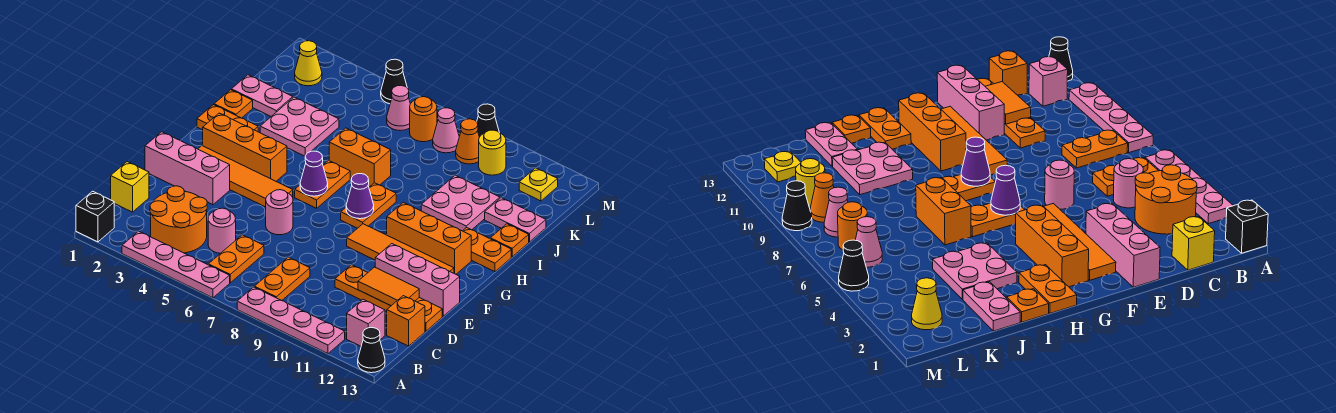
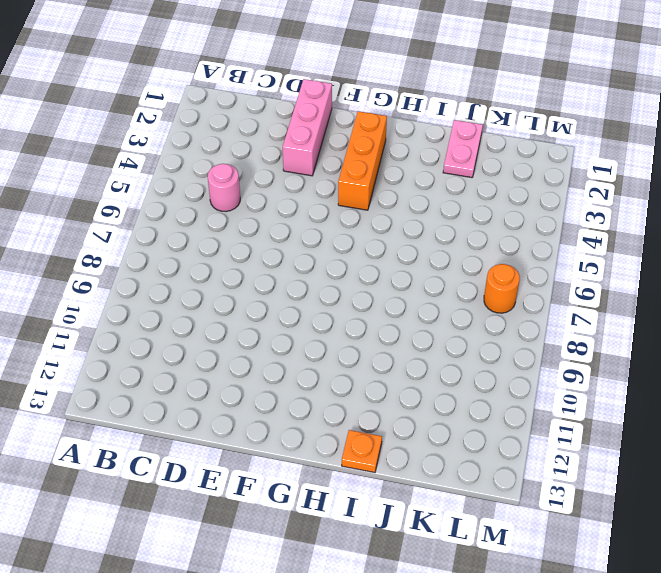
none -> black brick A1 level 1
none -> pink plate A3:A6 level 1
none -> pink plate A8:A11 level 1
none -> black cone A13 level 1

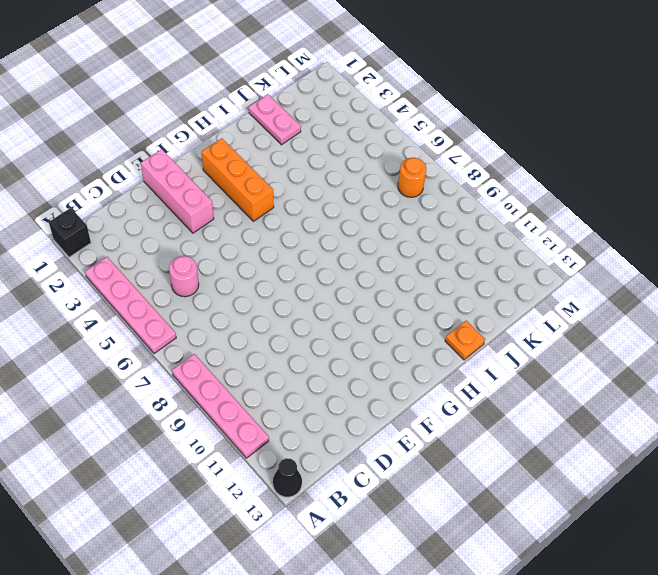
none -> orange round brick B3:C4 level 1
none -> orange plate B6:C6 level 1
none -> orange plate B8:C8 level 1
none -> pink brick B12 level 1

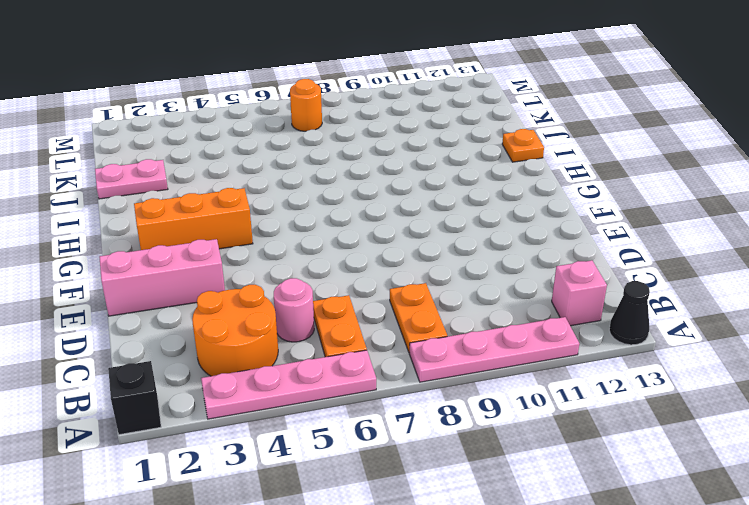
none -> yellow brick C1 level 1
none -> orange brick C13 level 1
none -> orange plate D10:D13 level 1
none -> pink round brick E6 level 1

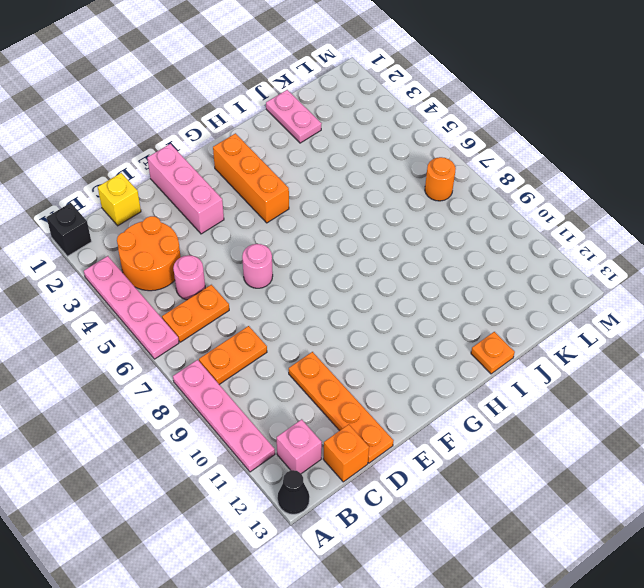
none -> pink brick E11:E13 level 1
none -> orange tile F2:F5 level 1
none -> orange tile F9:F12 level 1
none -> orange plate G6:H6 level 1

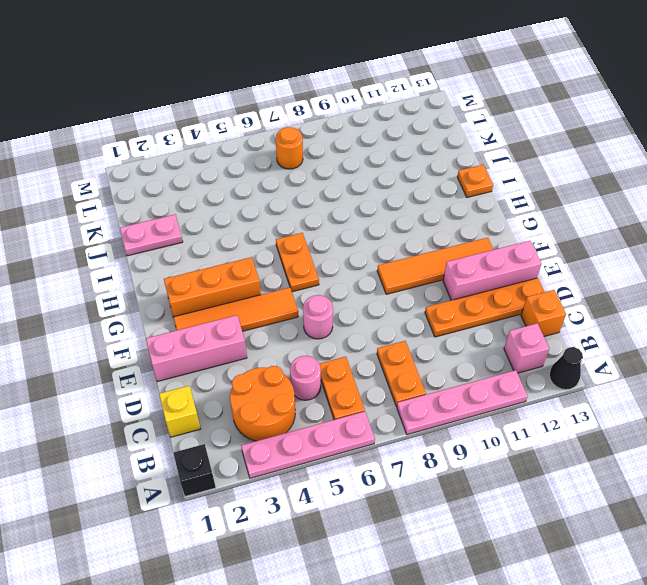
none -> orange plate G8:H8 level 1
none -> orange brick G10:G12 level 1
none -> orange plate H1:H2 level 1
none -> orange plate H12:H13 level 1

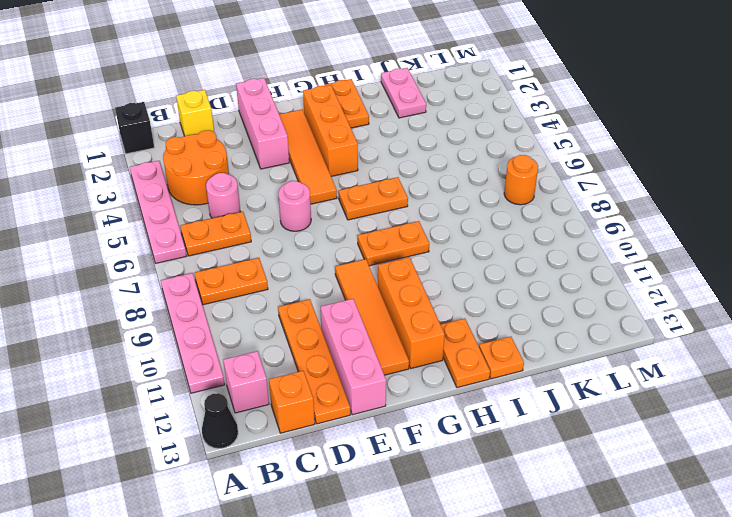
none -> orange plate I1 level 1
none -> pink plate I3:J4 level 1
none -> orange brick I6:I7 level 1
none -> pink plate I10:J11 level 1

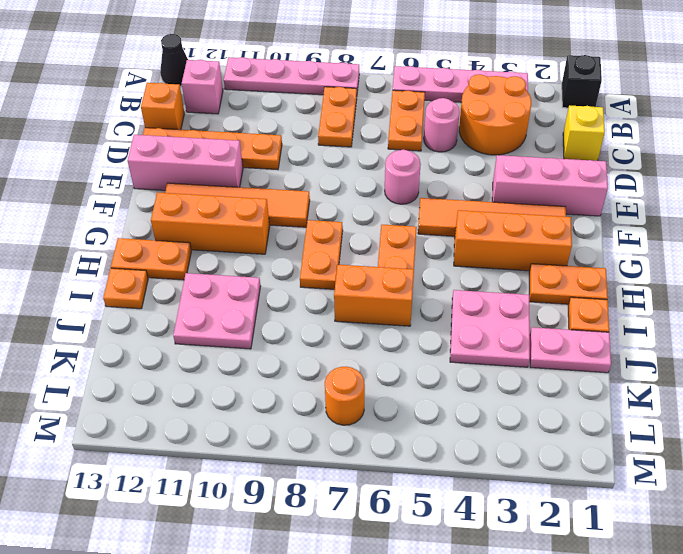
none -> pink plate J12:J13 level 1
none -> yellow cone L2 level 1
none -> pink cone L6 level 1
none -> pink cone L8 level 1

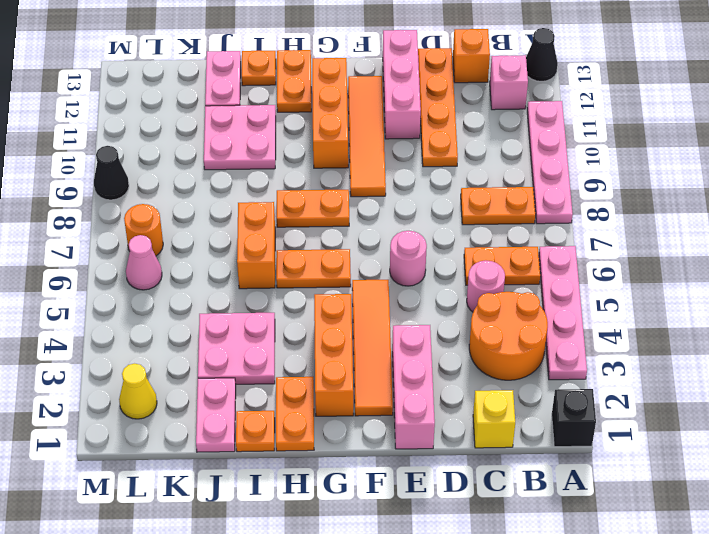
none -> pink cone L8 level 1
none -> orange cone L9 level 1
none -> yellow round brick L10 level 1
none -> yellow plate L12 level 1

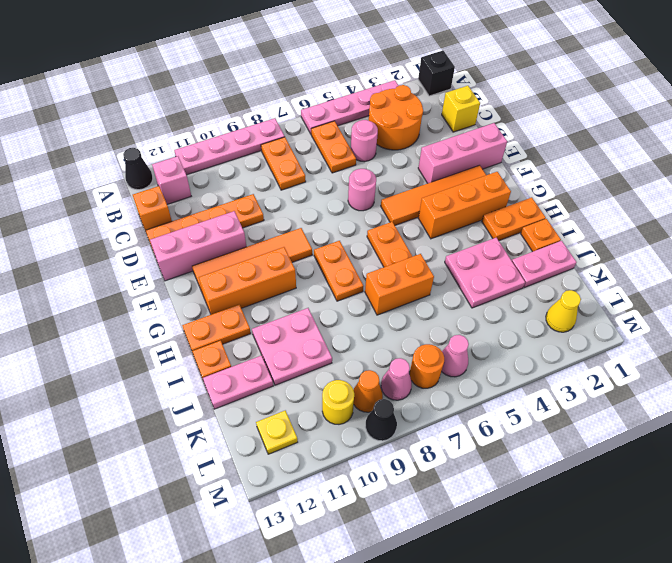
none -> black cone M5 level 1
none -> orange tile D11:D12 level 2
none -> purple cone G6 level 2
none -> purple cone G8 level 2

